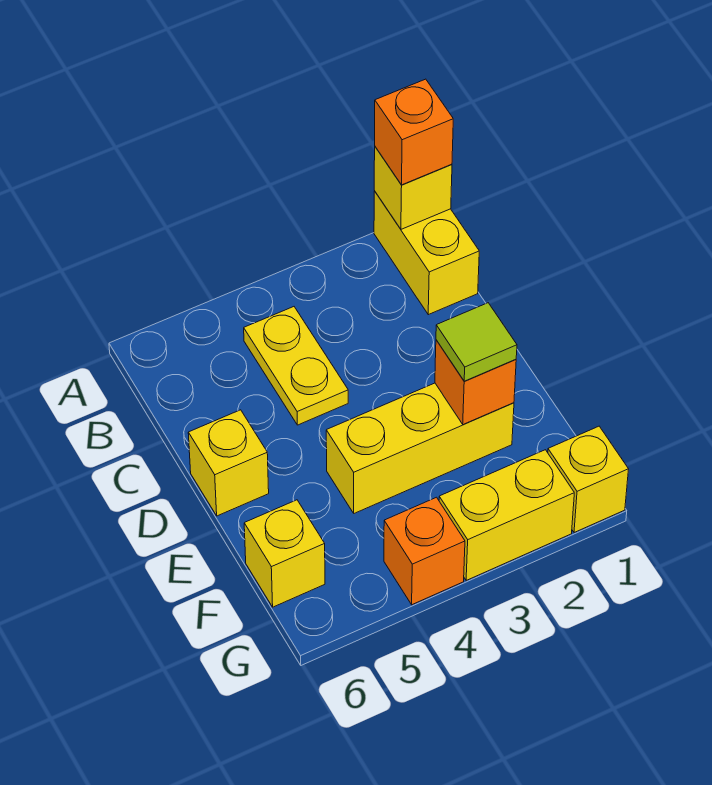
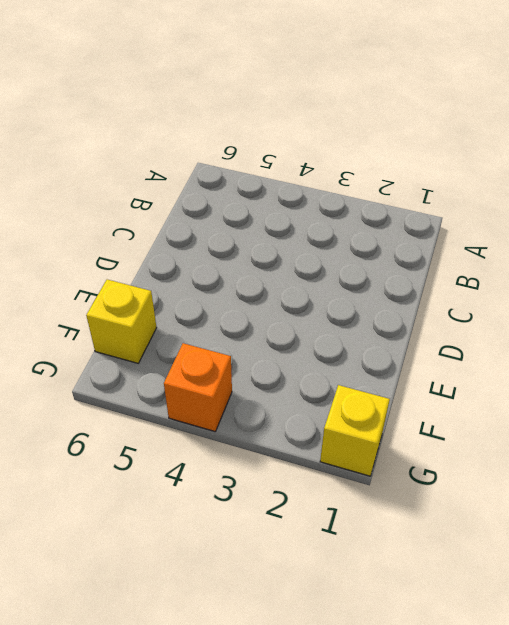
none -> yellow brick A1:B1 level 1
none -> yellow plate B4:C4 level 1
none -> yellow brick D6 level 1

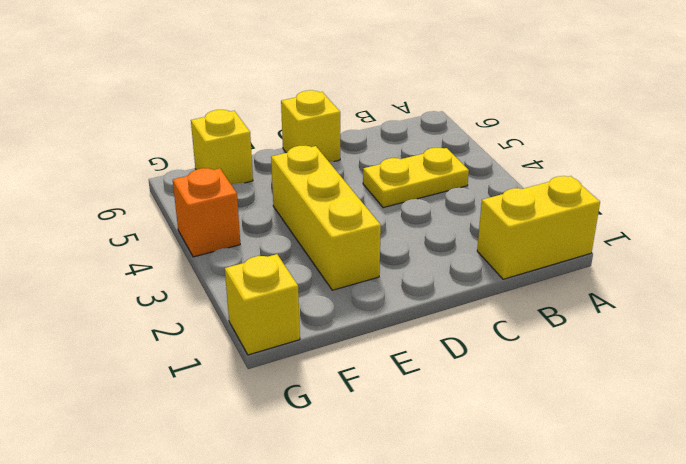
none -> yellow brick G2:G3 level 1
none -> yellow brick A1 level 2
none -> orange brick E2 level 2

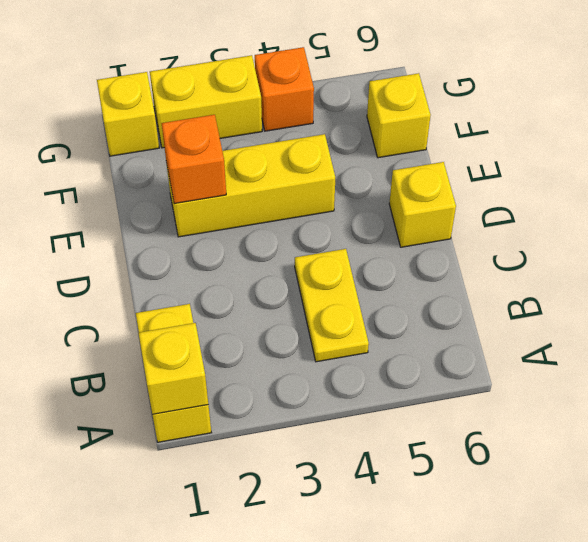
none -> orange brick A1 level 3
none -> lime tile E2 level 3

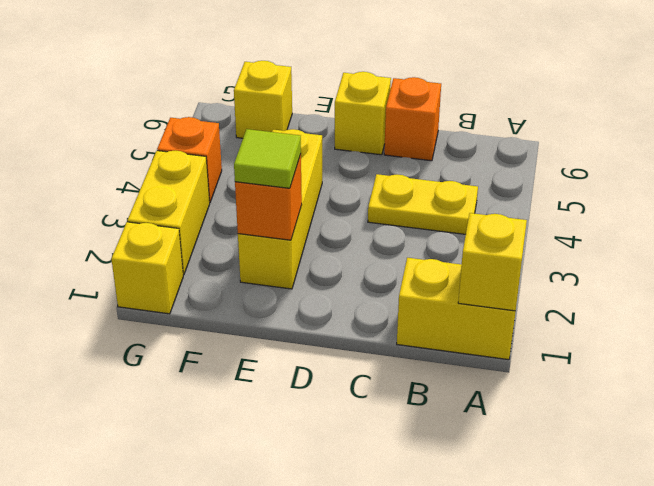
orange brick C6 level 1 -> orange brick A1 level 3

